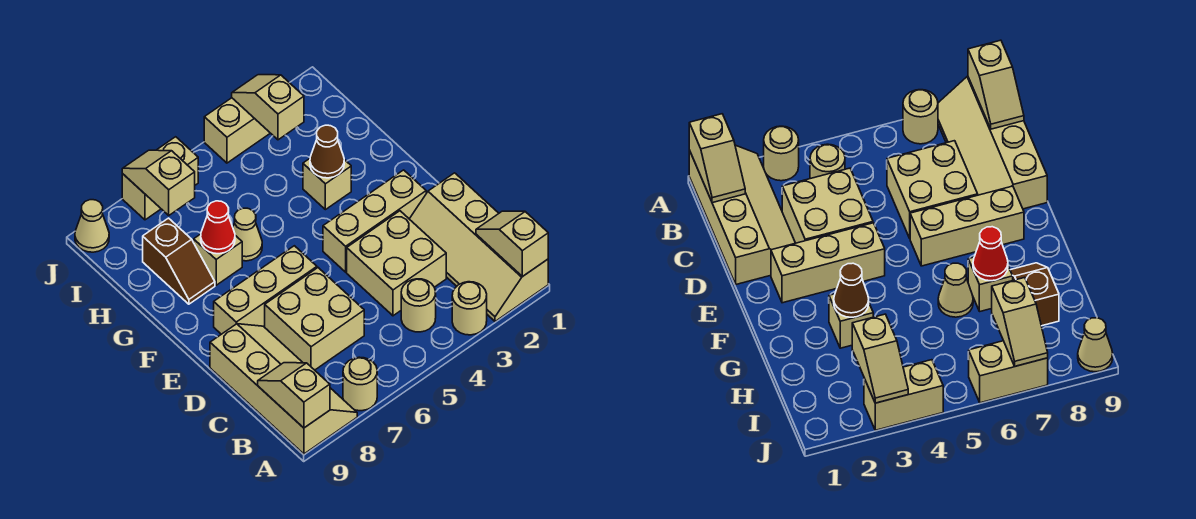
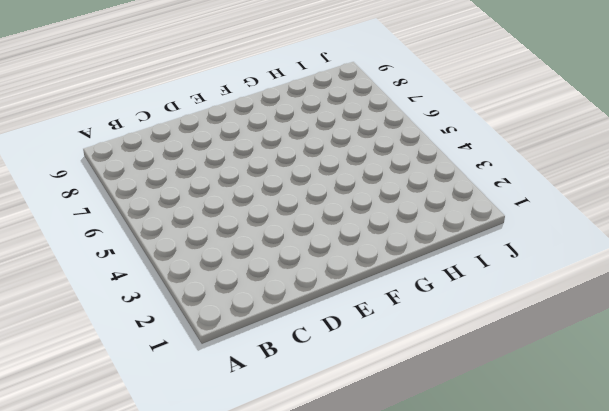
none -> tan slope A1:D2 level 1 top 1
none -> tan round brick A3 level 1
none -> tan round brick A7 level 1

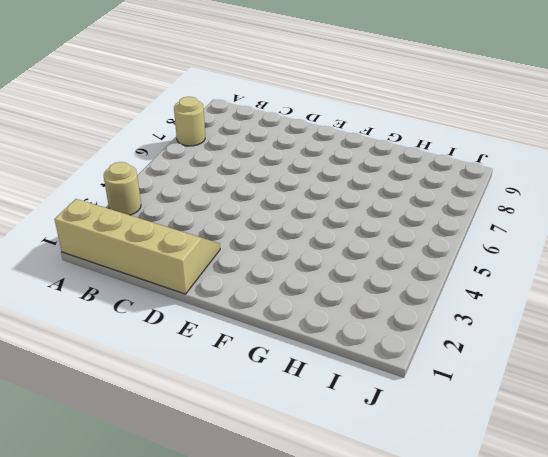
none -> tan slope A8:D9 level 1 top 9
none -> tan round brick B4 level 1
none -> tan brick C3:D4 level 1

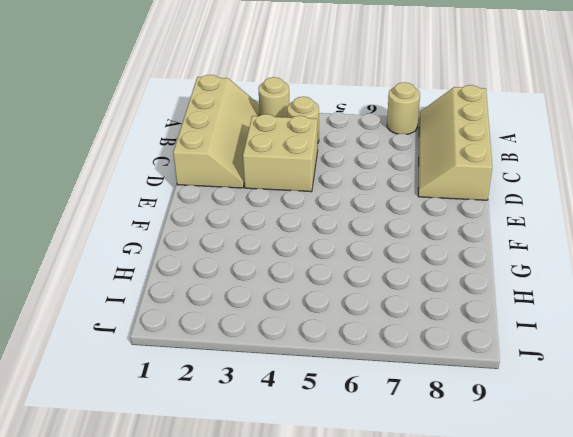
none -> tan brick C6:D7 level 1
none -> tan brick E2:E4 level 1
none -> tan brick E6:E8 level 1

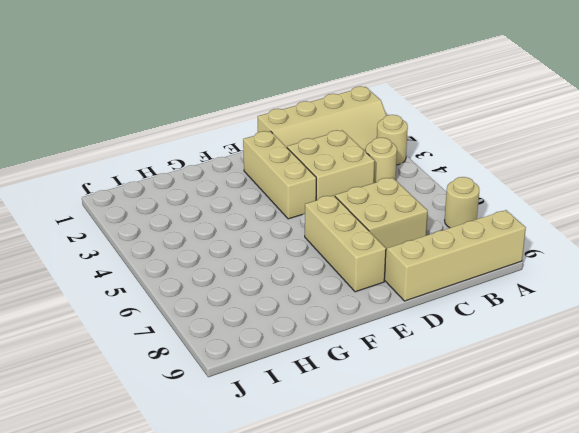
none -> tan brick G3 level 1
none -> tan cone G6 level 1
none -> tan brick G7 level 1

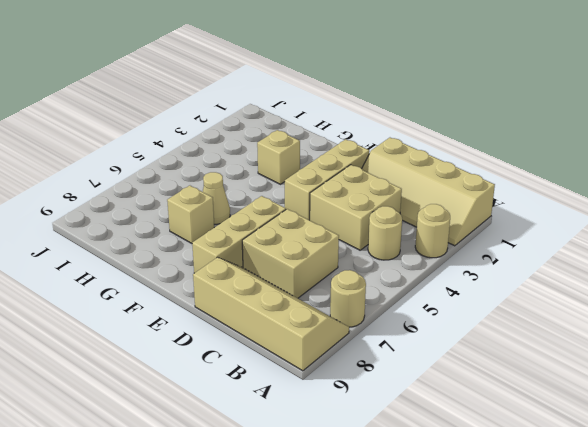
none -> brown slope G8:H8 level 1 top H
none -> tan brick J3:J4 level 1
none -> tan brick J6:J7 level 1

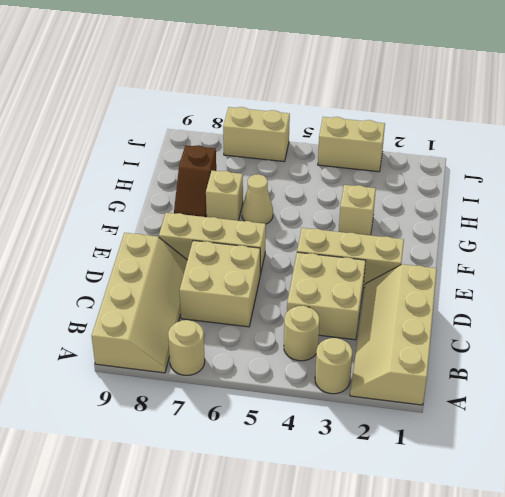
none -> tan cone J9 level 1
none -> tan slope A1:B1 level 2 top A
none -> tan slope A9:B9 level 2 top A

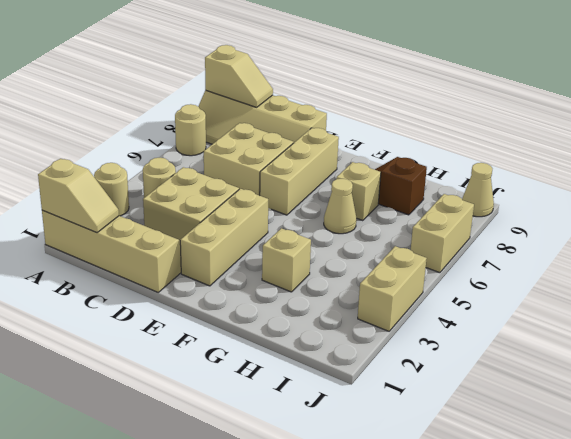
none -> brown cone G3 level 2
none -> red cone G7 level 2
none -> tan slope I3:J3 level 2 top I

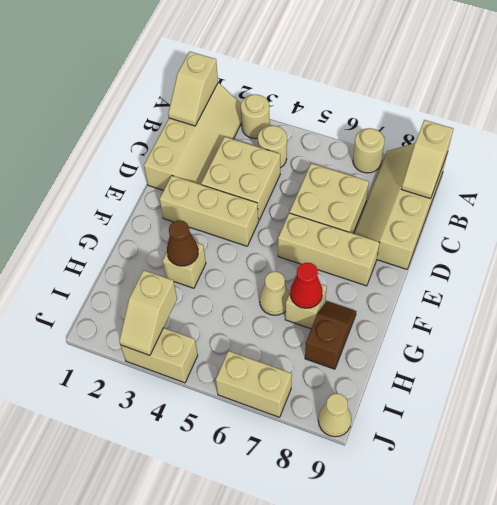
none -> tan slope I7:J7 level 2 top I

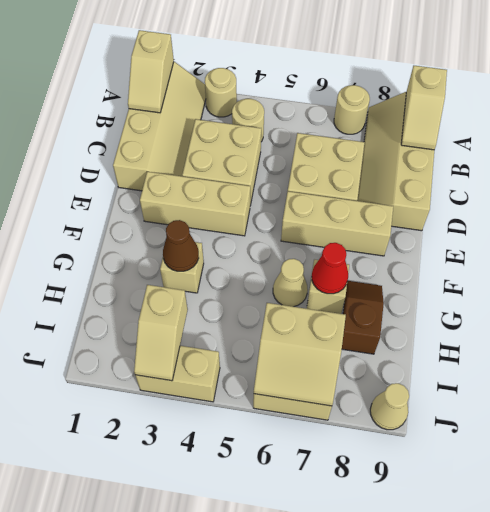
tan slope I6:J7 level 2 top I -> tan slope I7:J7 level 2 top I

